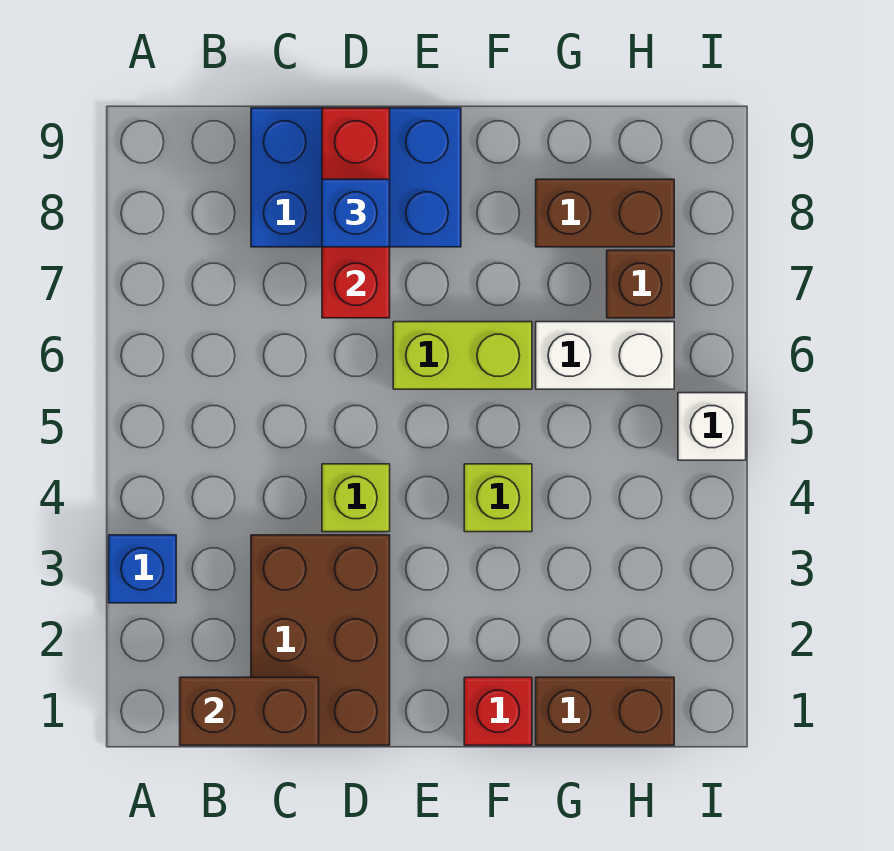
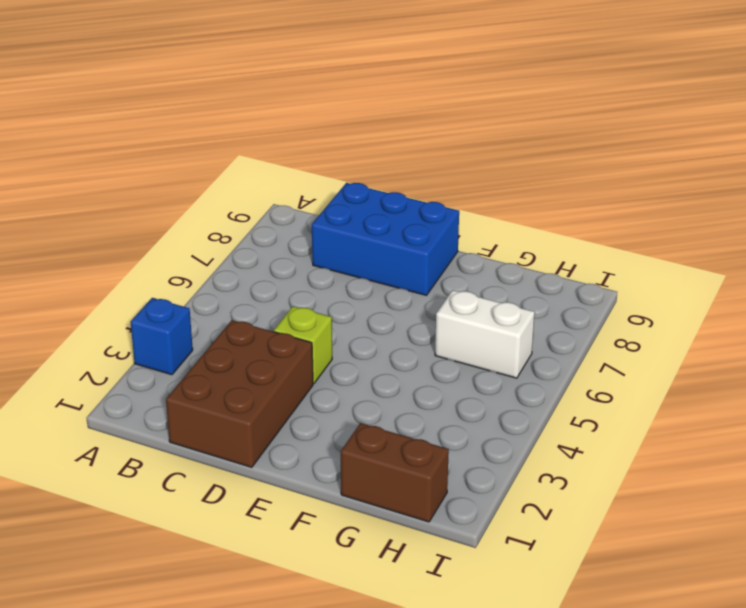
none -> lime brick E6:F6 level 1
none -> red brick F1 level 1
none -> lime brick F4 level 1

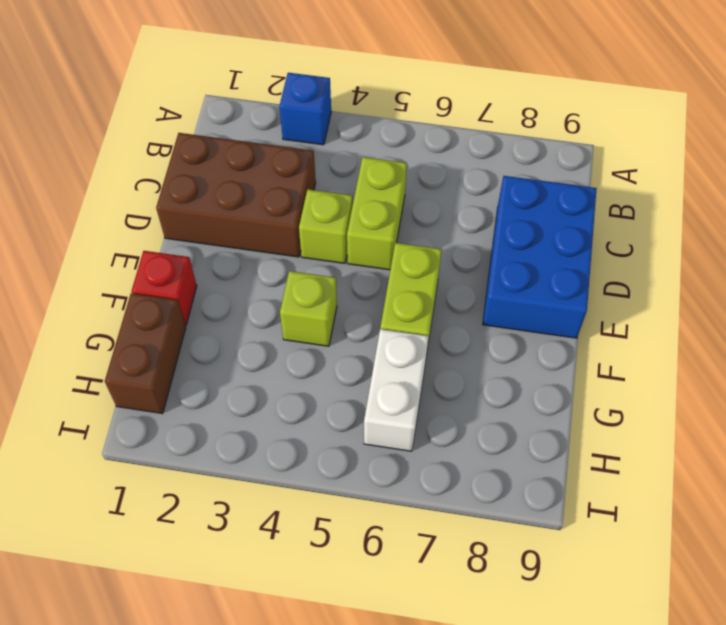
lime brick C5:D5 level 1 -> none
none -> brown brick G8:H8 level 1
none -> brown brick H7 level 1
none -> white brick I5 level 1

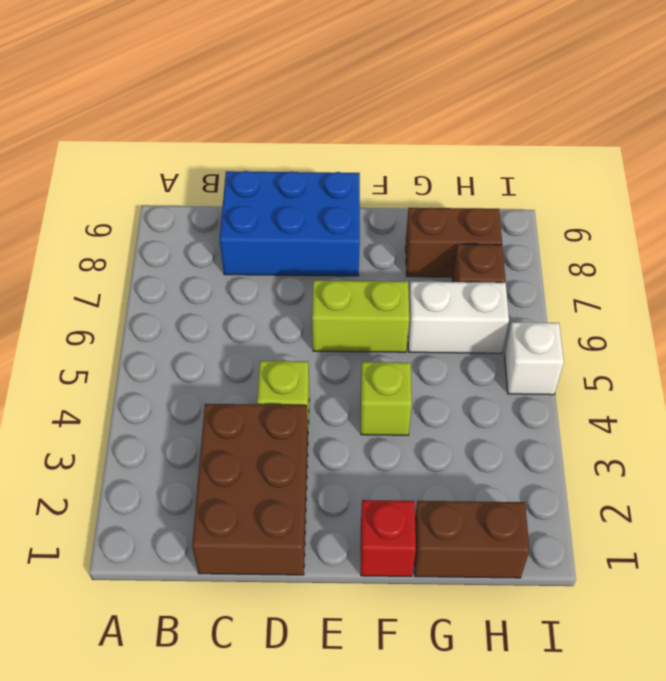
none -> blue brick A3 level 1
none -> brown brick B1:C1 level 2
none -> red brick D7:D9 level 2

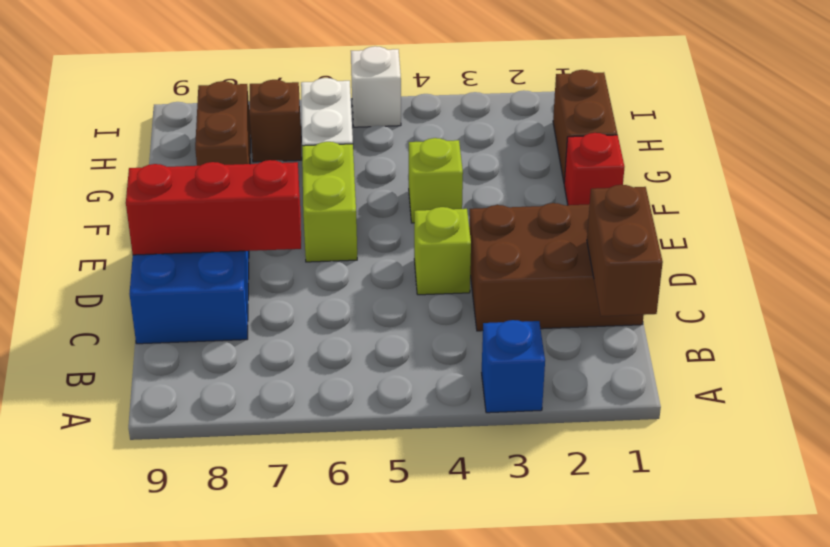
none -> blue brick D8 level 3

